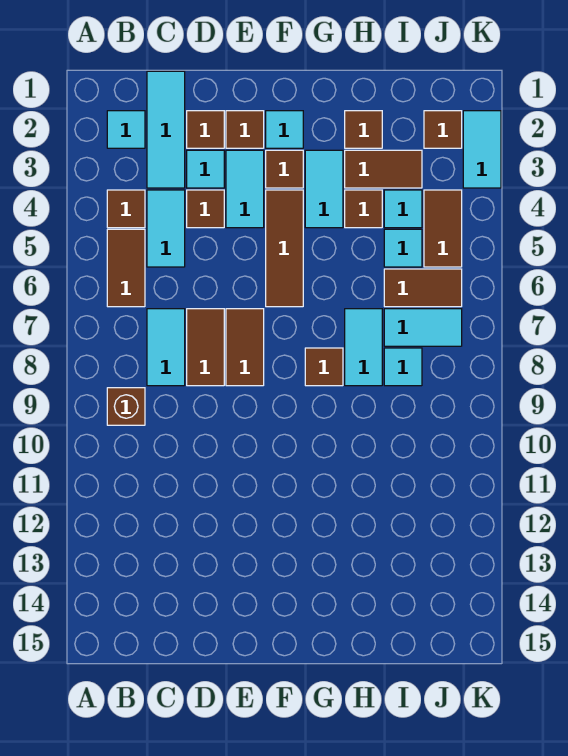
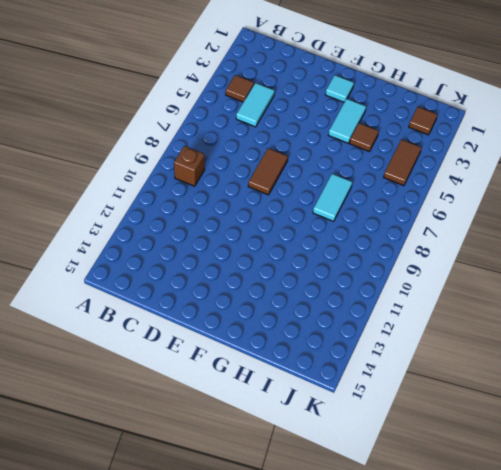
none -> cyan tile B2 level 1
none -> brown tile B5:B6 level 1
none -> cyan tile C1:C3 level 1
none -> cyan tile C7:C8 level 1

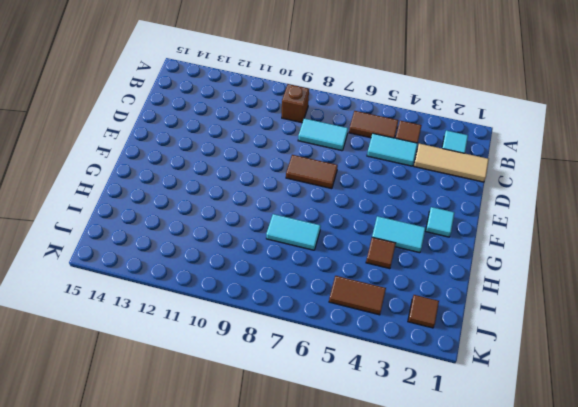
tan tile C1:C3 level 1 -> cyan tile C1:C3 level 1
none -> brown tile D2 level 1
none -> cyan tile D3 level 1
none -> brown tile D4 level 1
none -> brown tile D7:D8 level 1

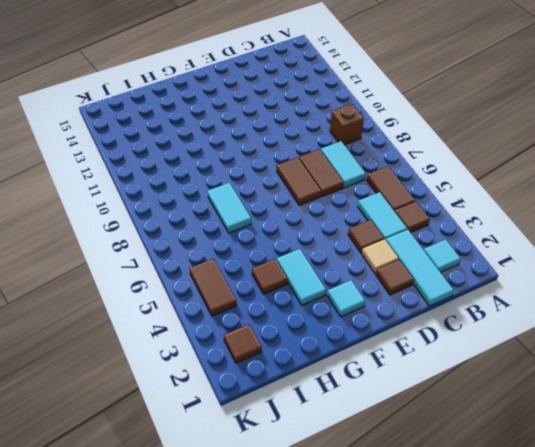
tan tile D3 level 1 -> cyan tile D3 level 1
none -> brown tile E2 level 1
none -> cyan tile E3:E4 level 1
none -> brown tile F3 level 1
none -> brown tile F4:F6 level 1

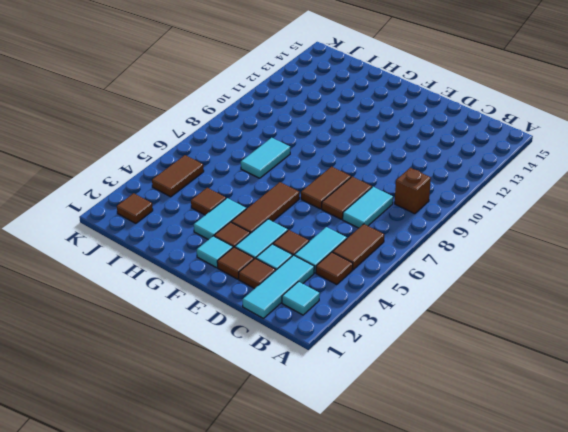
none -> brown tile G8 level 1
none -> brown tile H2 level 1
none -> brown tile H3:I3 level 1
none -> cyan tile I4 level 1

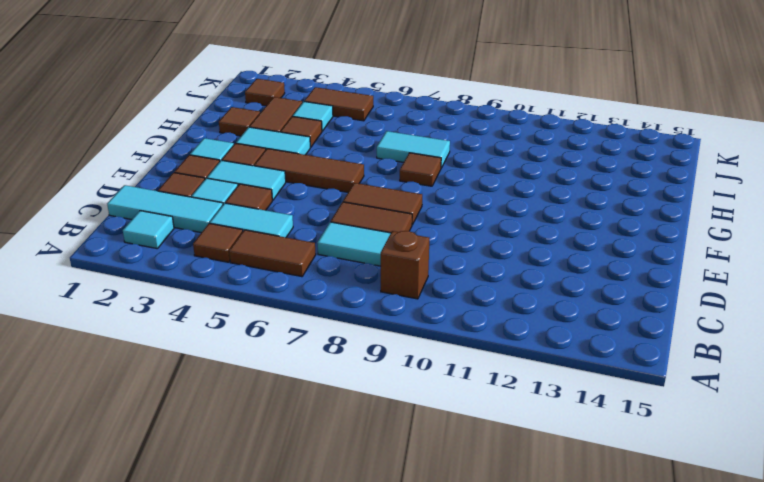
none -> cyan tile I5 level 1
none -> brown tile I6:J6 level 1
none -> cyan tile I7:J7 level 1
none -> cyan tile I8 level 1

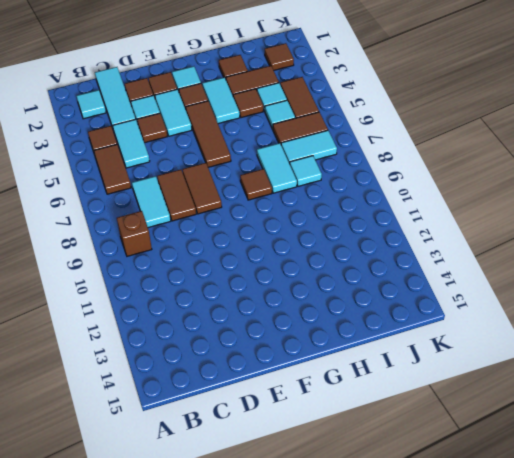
none -> cyan tile K2:K3 level 1

